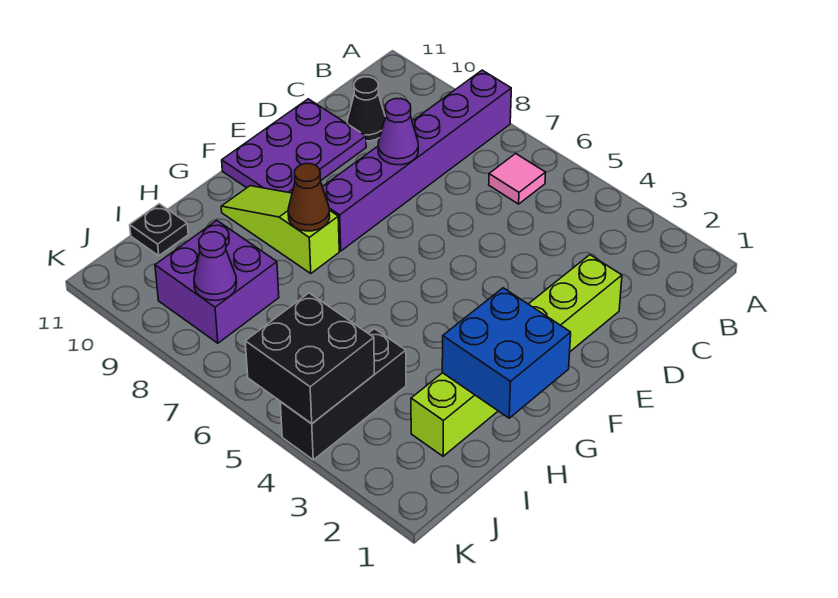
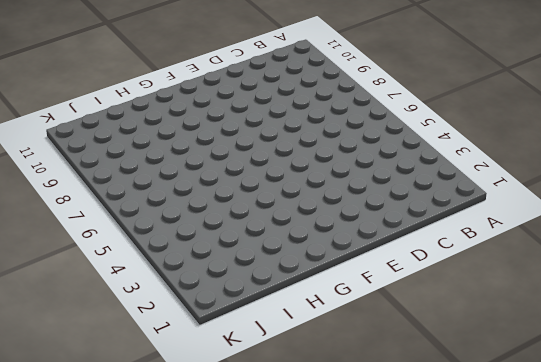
none -> purple brick A8:F8 level 1
none -> pink tile B6 level 1
none -> black cone C10 level 1

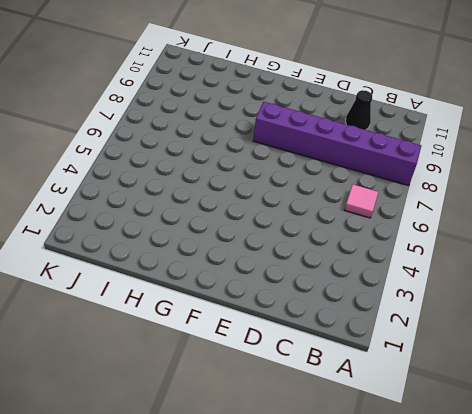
none -> lime brick D2:I2 level 1
none -> purple plate D10:F11 level 1
none -> lime slope G8:G10 level 1 top 8

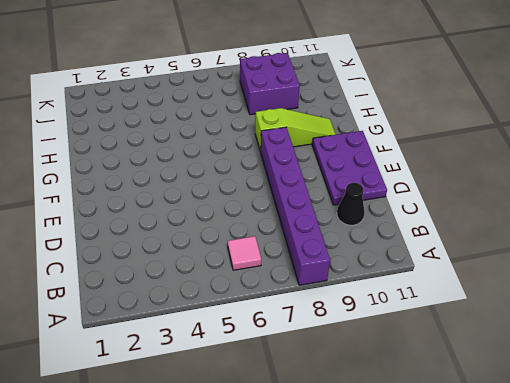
none -> lime brick D2:I2 level 1
none -> black brick I4:K4 level 1
none -> black plate I11 level 1

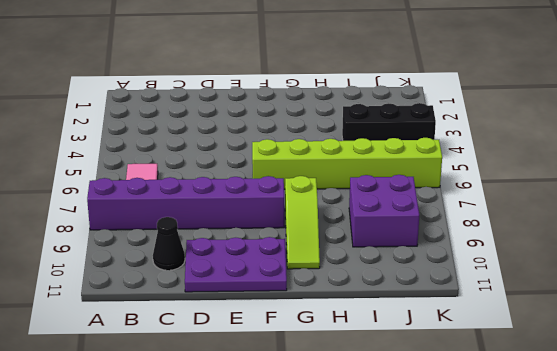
lime brick F6:K6 level 1 -> lime brick D2:I2 level 1
none -> black plate I11 level 1
none -> purple cone D8 level 2
none -> blue brick G1:H2 level 2

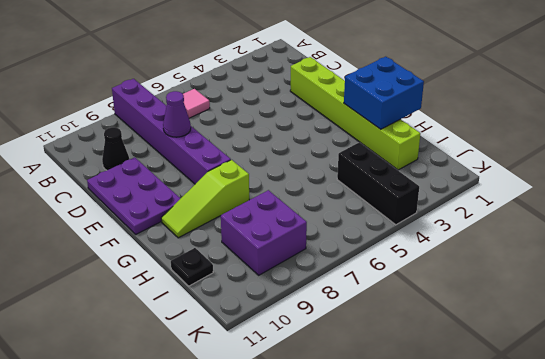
none -> brown cone G8 level 2
none -> black brick J4:K5 level 2
none -> purple cone J8 level 2

